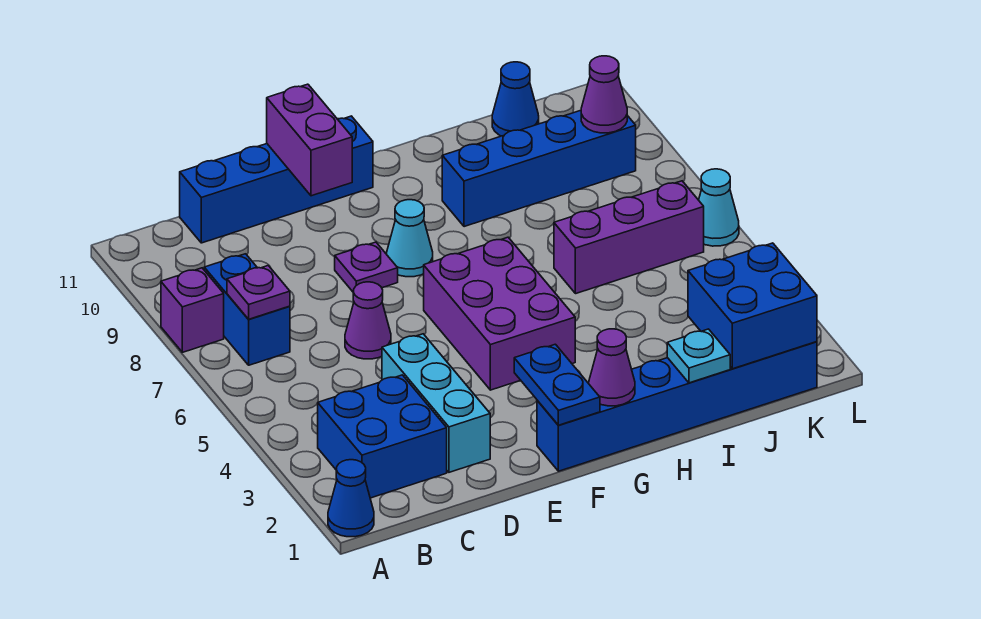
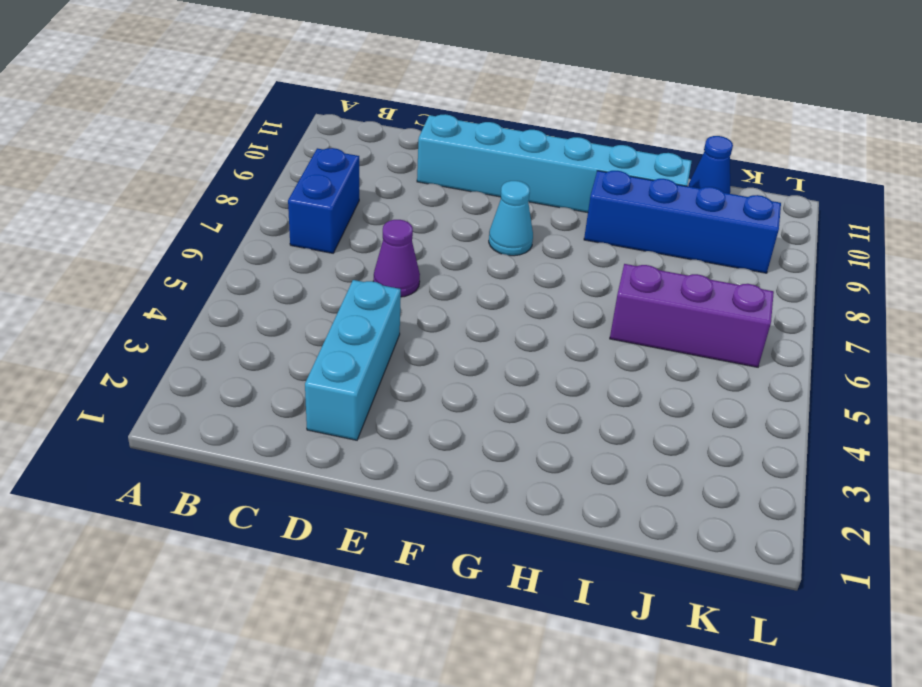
cyan brick D10:I10 level 1 -> none
none -> blue cone A1 level 1
none -> purple brick A8 level 1
none -> blue brick B2:C3 level 1

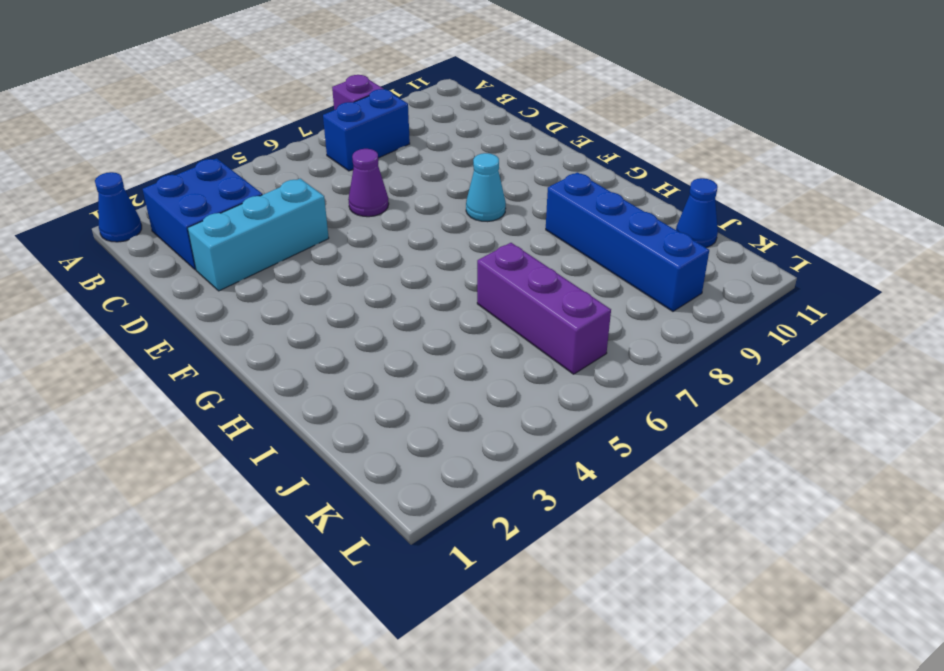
none -> blue brick C11:F11 level 1
none -> purple plate E8 level 1
none -> blue brick F1:K1 level 1

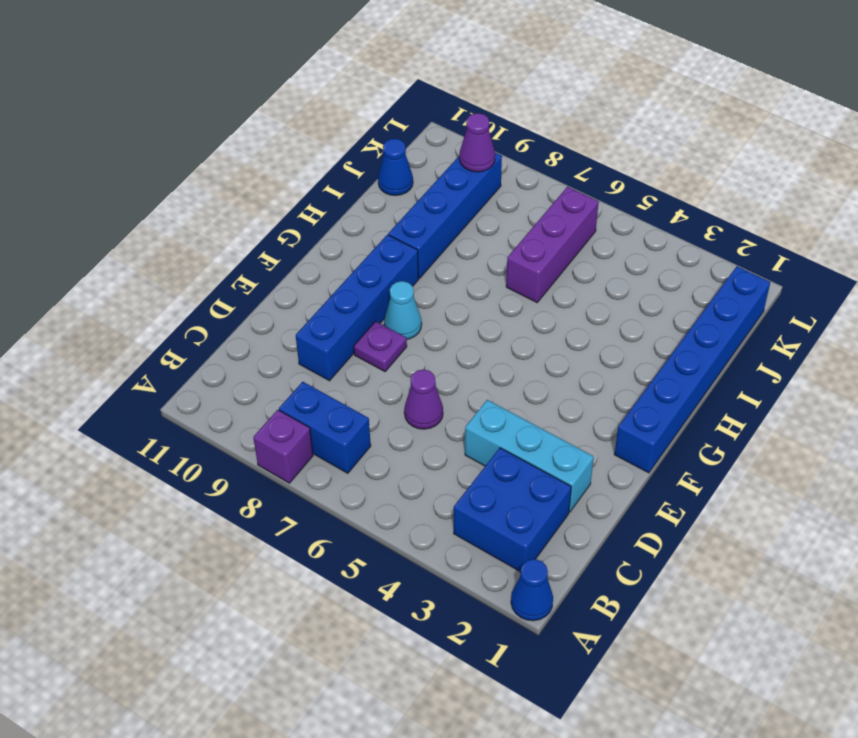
blue brick D9:G9 level 1 -> blue brick C11:F11 level 1
none -> purple brick F4:G6 level 1
none -> cyan cone L6 level 1
none -> purple plate B7 level 2

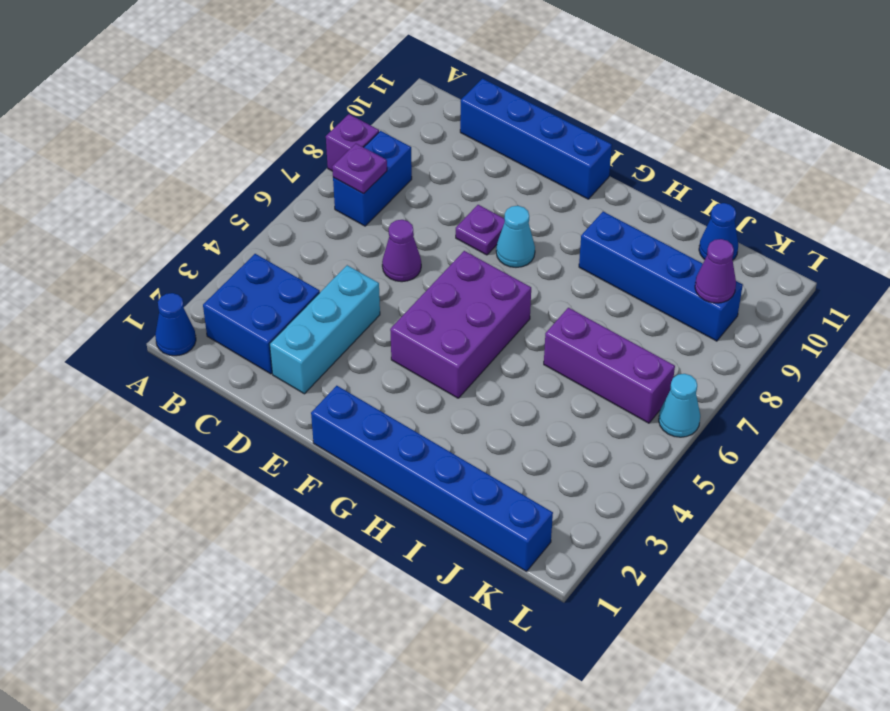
none -> purple brick E10:E11 level 2
none -> blue plate F1:F2 level 2
none -> purple cone G1 level 2

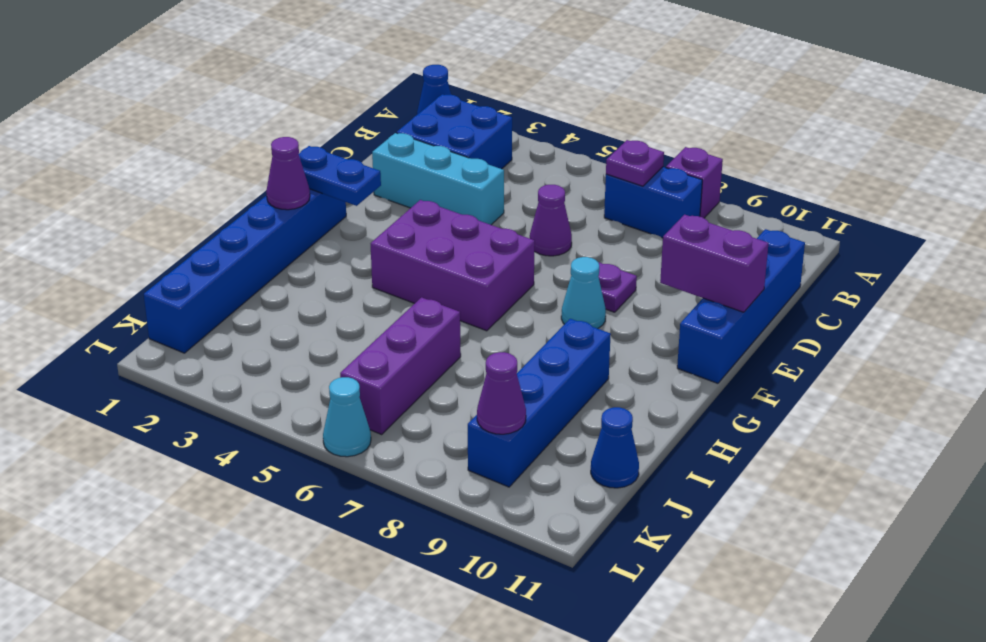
none -> cyan plate I1 level 2
none -> blue brick J1:K2 level 2

